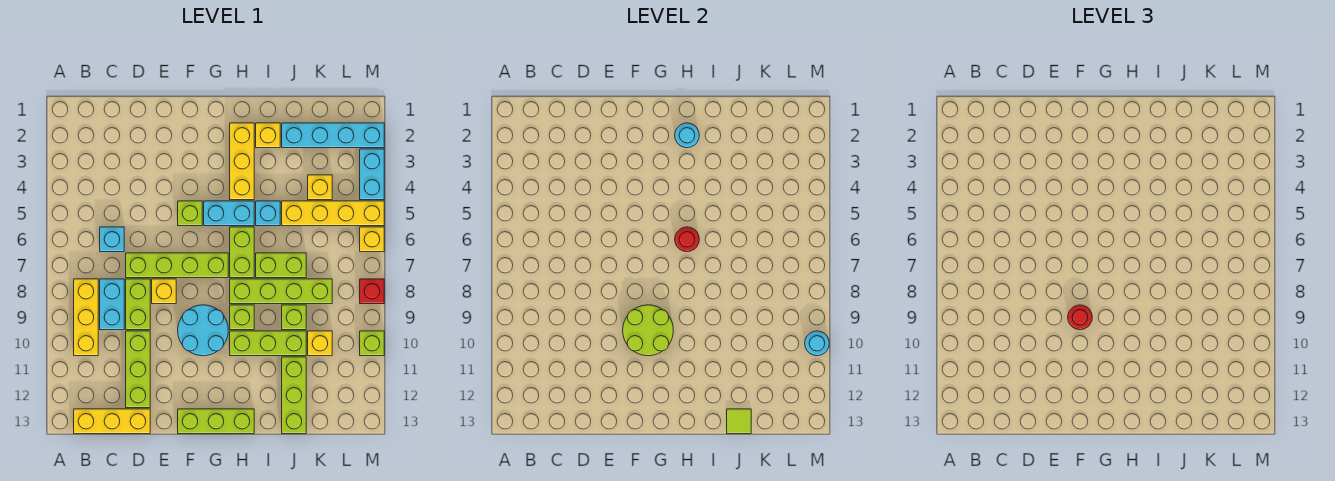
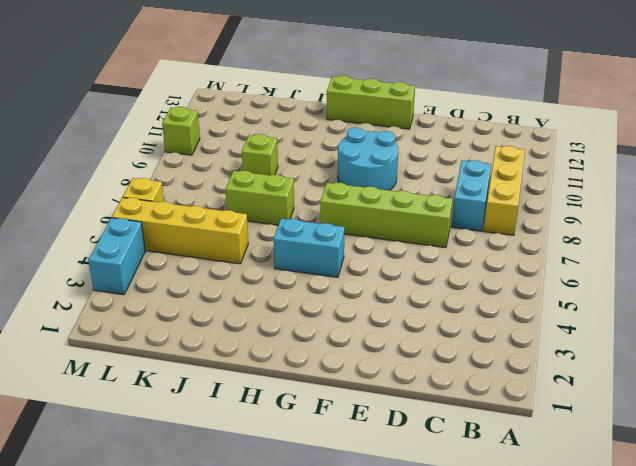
none -> yellow brick B13:D13 level 1
none -> cyan brick C6 level 1
none -> lime brick D8:D9 level 1
none -> lime brick D10:D12 level 1

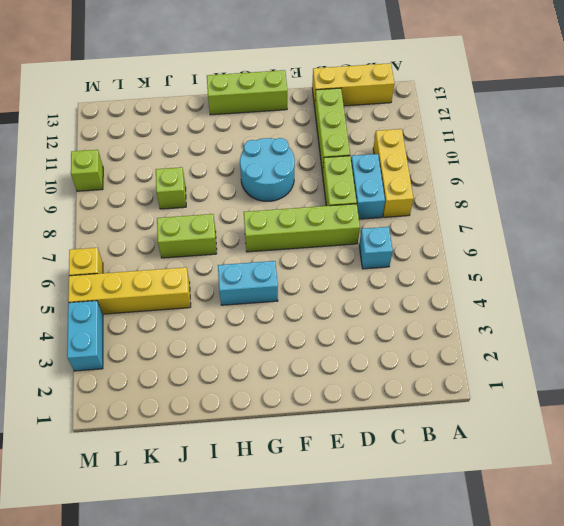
none -> yellow brick E8 level 1
none -> lime brick F5 level 1
none -> yellow brick H2:H4 level 1
none -> lime brick H6:H7 level 1

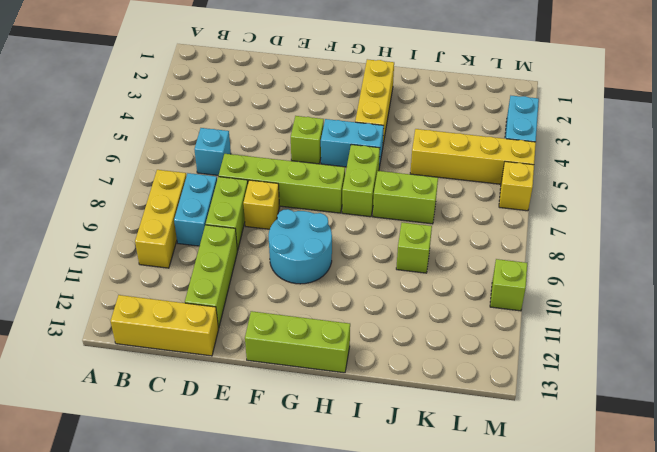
none -> lime brick H8:K8 level 1
none -> lime brick H9 level 1
none -> lime brick H10:J10 level 1
none -> yellow brick I2 level 1

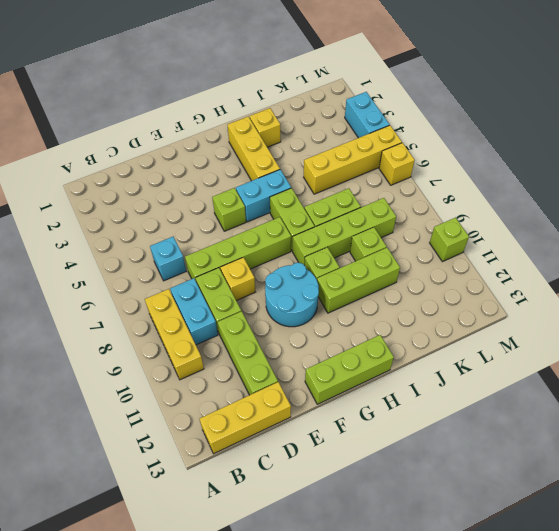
none -> cyan brick I5 level 1
none -> cyan brick J2:M2 level 1
none -> lime brick J11:J13 level 1
none -> yellow brick K4 level 1

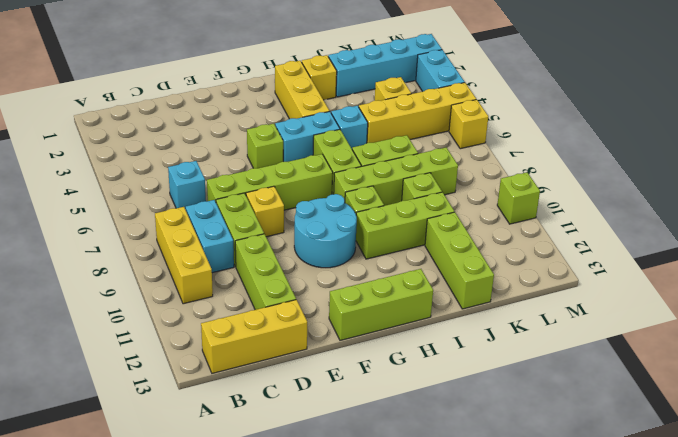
none -> yellow brick K10 level 1
none -> red brick M8 level 1
none -> lime round brick F9:G10 level 2
none -> cyan round brick H2 level 2

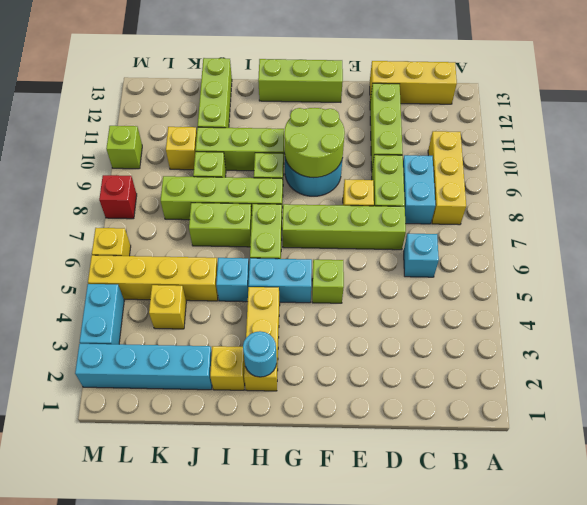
none -> red round brick H6 level 2
none -> lime tile J13 level 2
none -> cyan round brick M10 level 2
none -> red round brick F9 level 3

